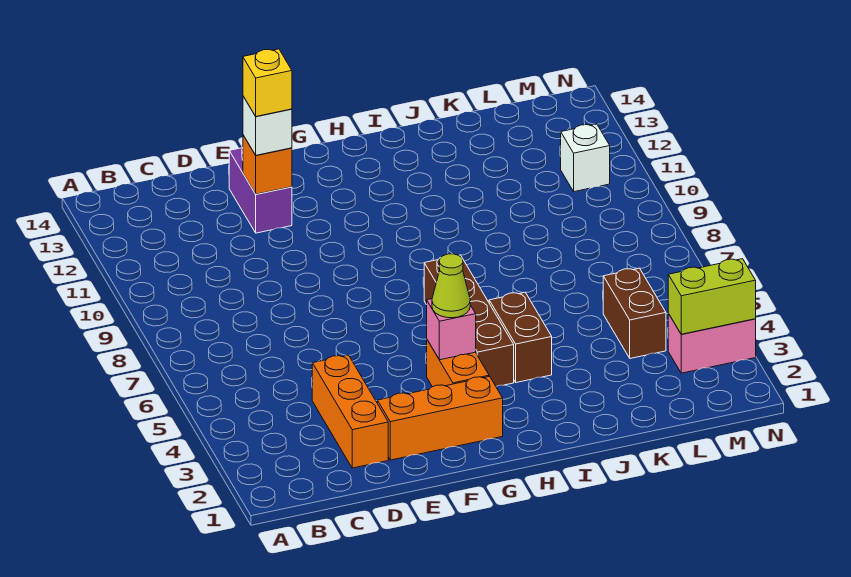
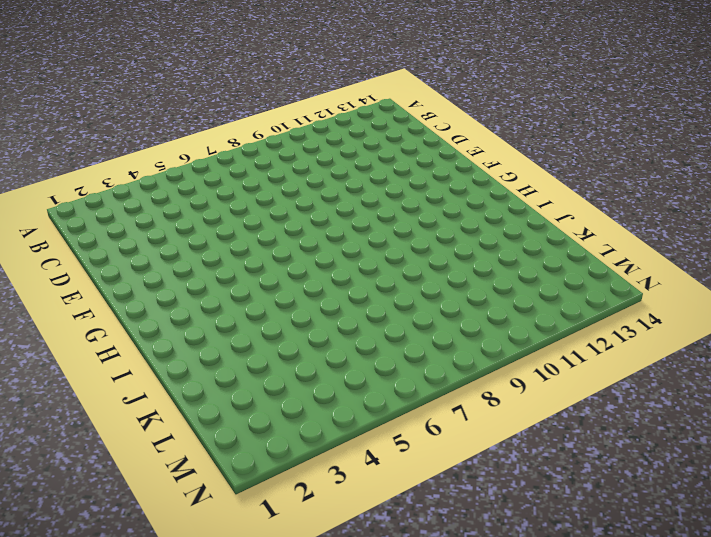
none -> orange brick D2:D4 level 1
none -> orange brick E2:G2 level 1
none -> purple brick E12:E13 level 1

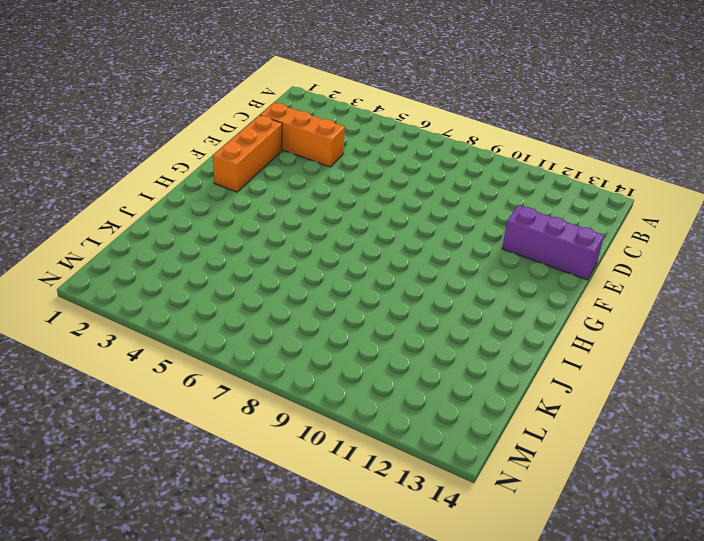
purple brick E12:E14 level 1 -> purple brick E12:E13 level 1
none -> orange brick G3:G4 level 1
none -> brown brick H4:H7 level 1
none -> brown brick I4:I5 level 1

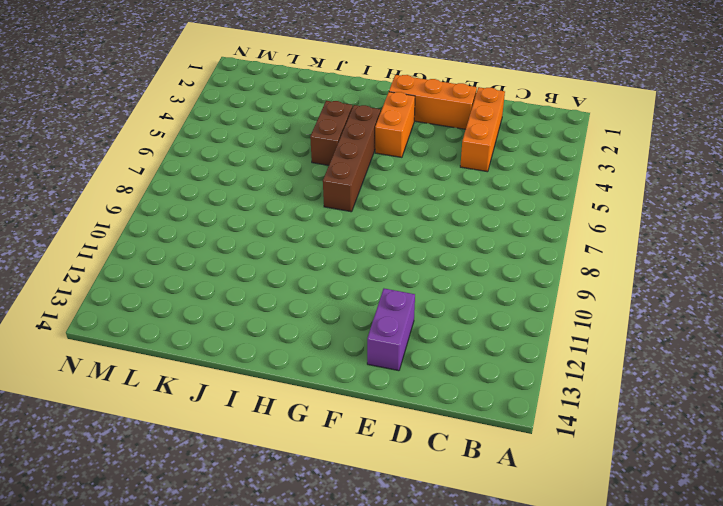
none -> brown brick L4:L5 level 1
none -> pink brick M3:N3 level 1
none -> white brick M11 level 1

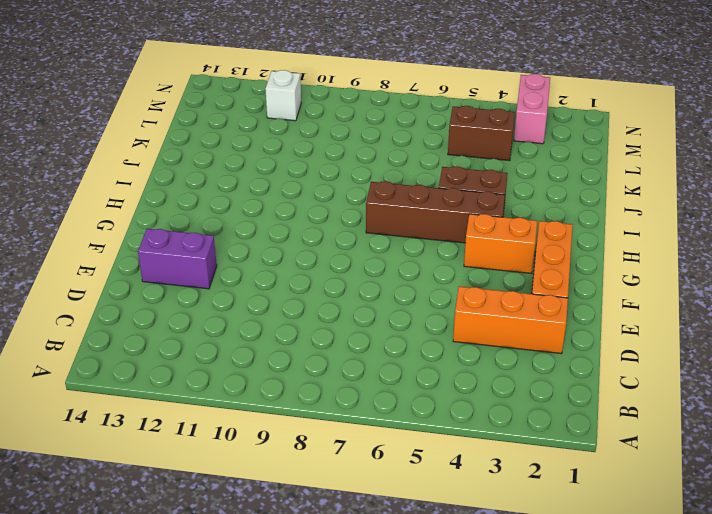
none -> orange brick E12 level 2
none -> pink brick G4 level 2
none -> lime brick M3:N3 level 2

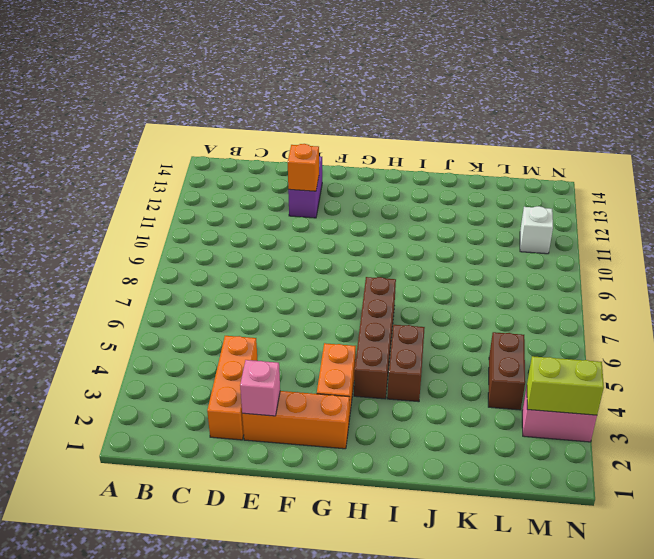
pink brick E2 level 2 -> pink brick G4 level 2
none -> white brick E12 level 3
none -> lime cone G4 level 3
none -> yellow brick E12 level 4

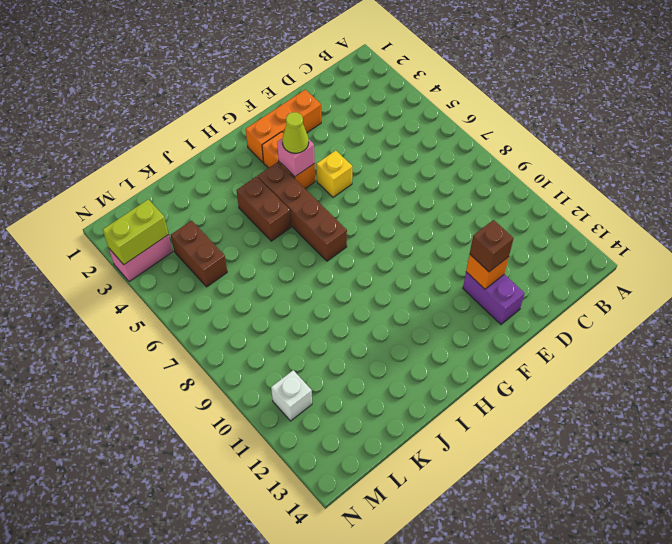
brown brick E12 level 3 -> white brick E12 level 3
yellow brick F5 level 1 -> yellow brick E12 level 4
none -> orange brick D2:D4 level 1

